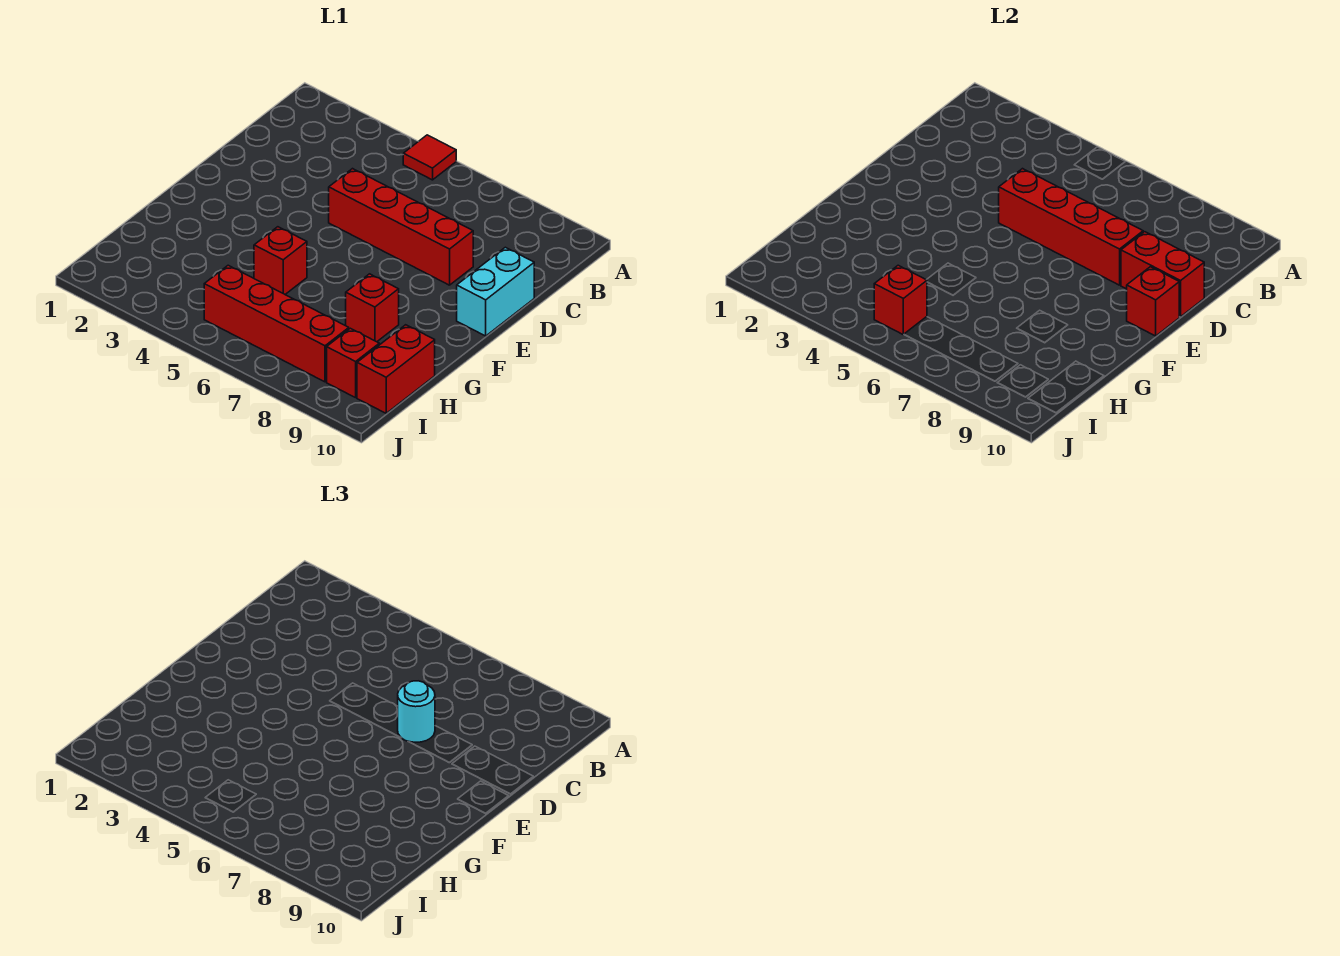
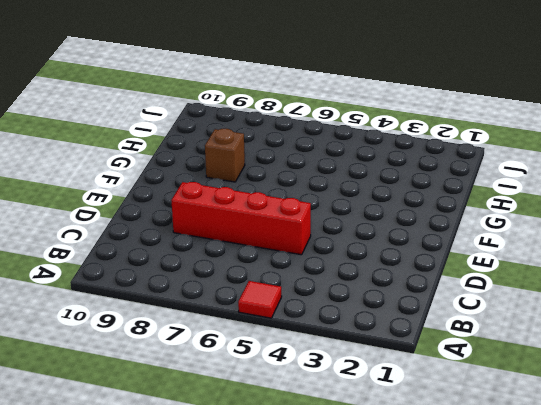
brown brick G8 level 1 -> red brick G8 level 1
none -> cyan brick D10:E10 level 1
none -> red brick G5 level 1
none -> red brick H10:I10 level 1

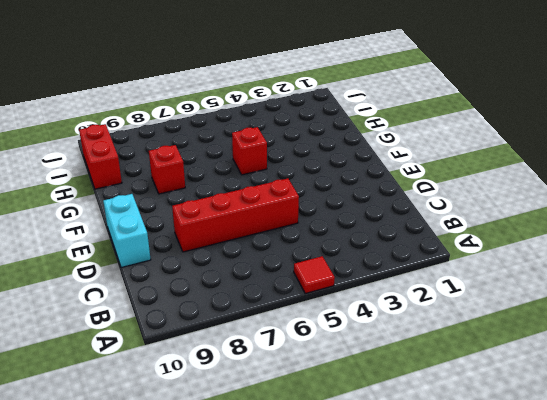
none -> red brick I5:I8 level 1
none -> red brick I9 level 1
none -> red brick D5:D8 level 2

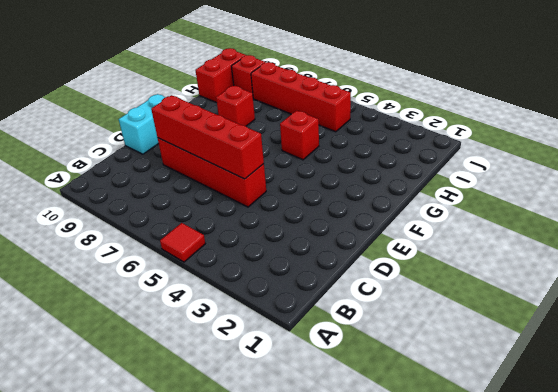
none -> red brick D9:D10 level 2
none -> red brick E10 level 2
none -> red brick I5 level 2

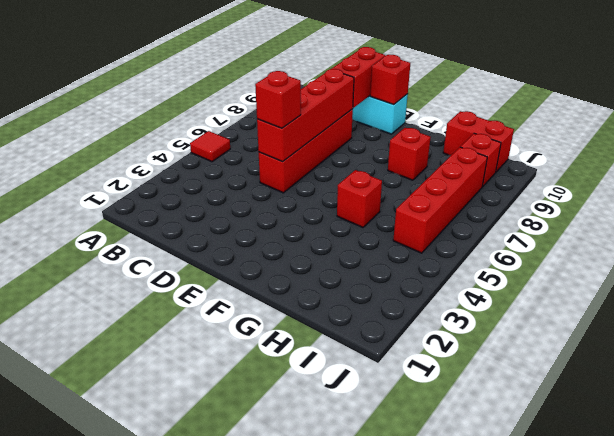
red brick D5 level 3 -> red brick I5 level 2
none -> cyan round brick D7 level 3

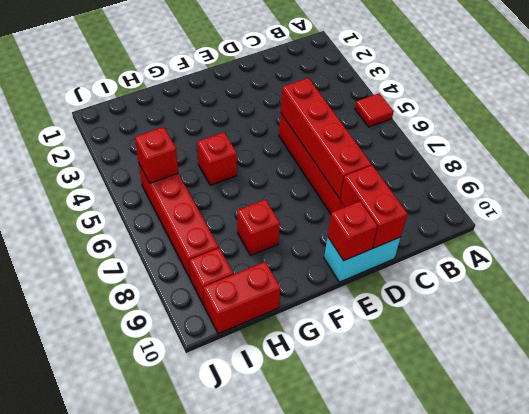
none -> cyan round brick D7 level 3

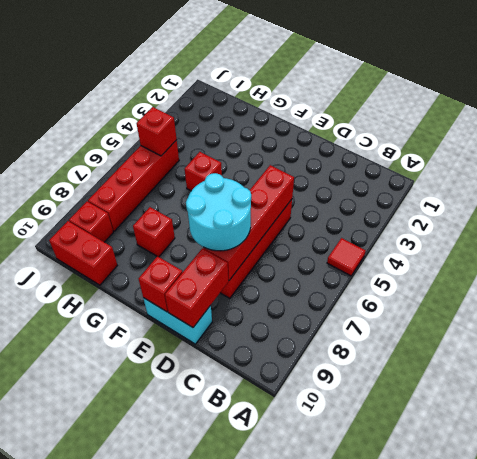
cyan round brick D7:E8 level 3 -> cyan round brick D7 level 3

